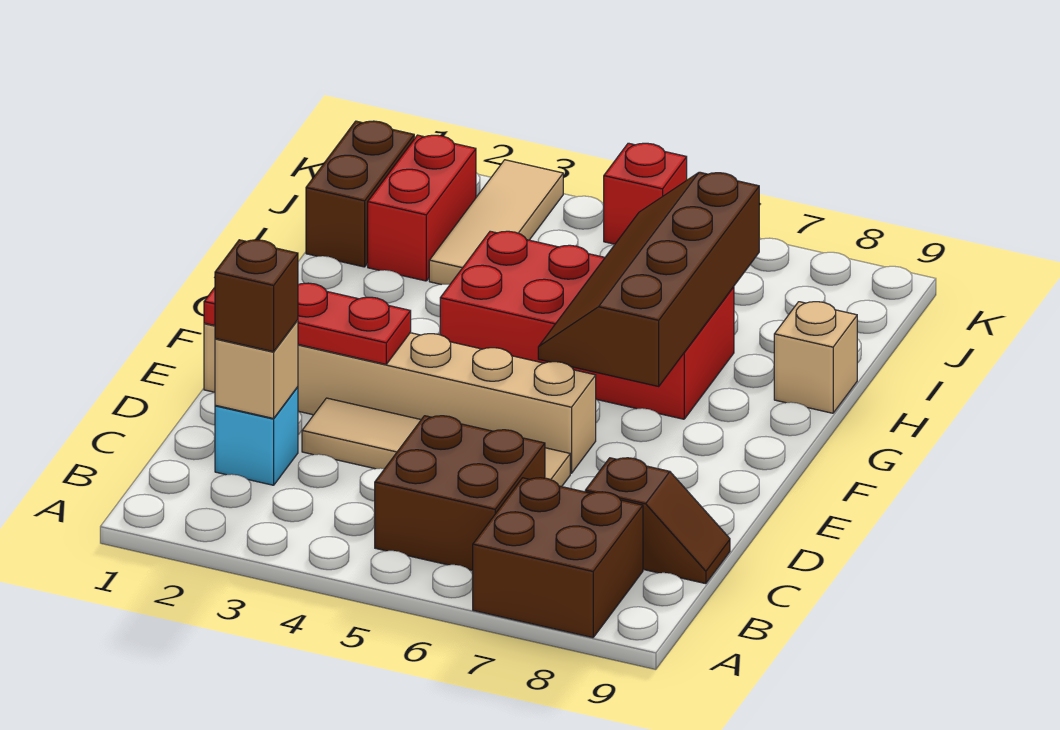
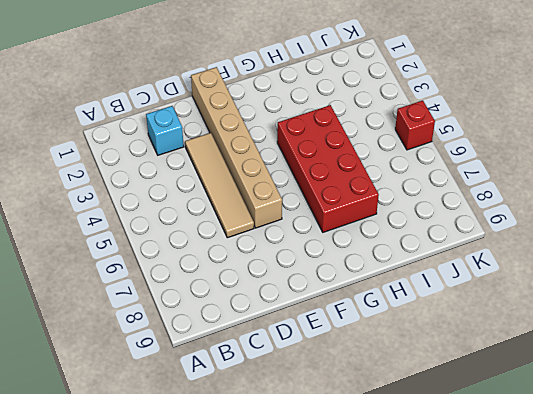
none -> brown brick A7:B8 level 1
none -> brown brick B5:C6 level 1
none -> brown slope C8:C9 level 1 top 8

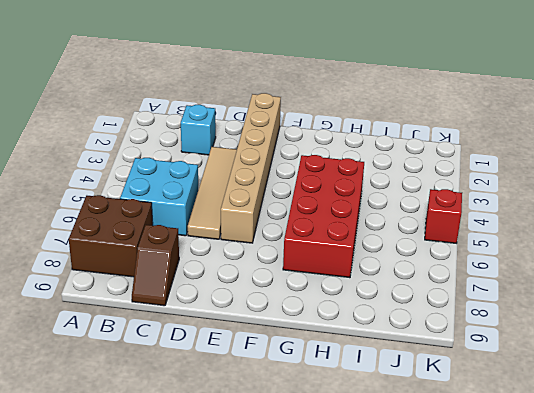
cyan brick B5:C6 level 1 -> brown brick B5:C6 level 1
none -> tan brick H9 level 1
none -> brown brick I1:J1 level 1
none -> red brick I2:J2 level 1

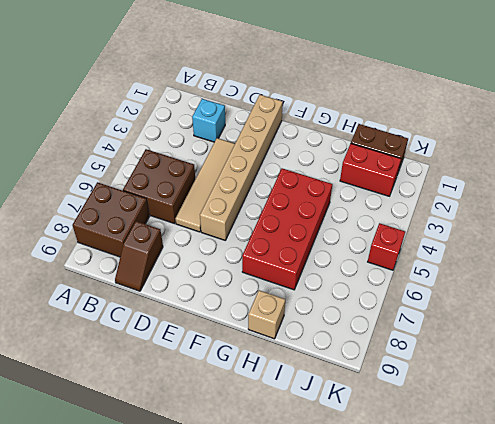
none -> tan tile I3:K3 level 1
none -> tan brick C2 level 2
none -> red plate E1:E3 level 2

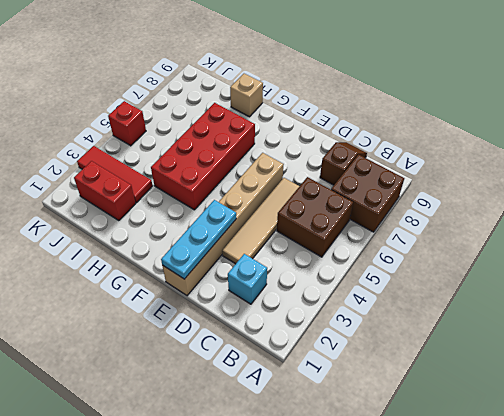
cyan plate E1:E3 level 2 -> red plate E1:E3 level 2
red tile I3:K3 level 1 -> tan tile I3:K3 level 1
none -> brown brick I1:J1 level 1
none -> tan brick C2 level 2
none -> brown slope F6:I7 level 2 top 7

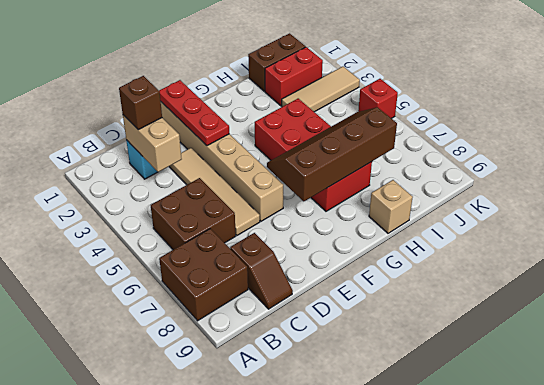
tan brick C2:C3 level 2 -> tan brick C2 level 2

